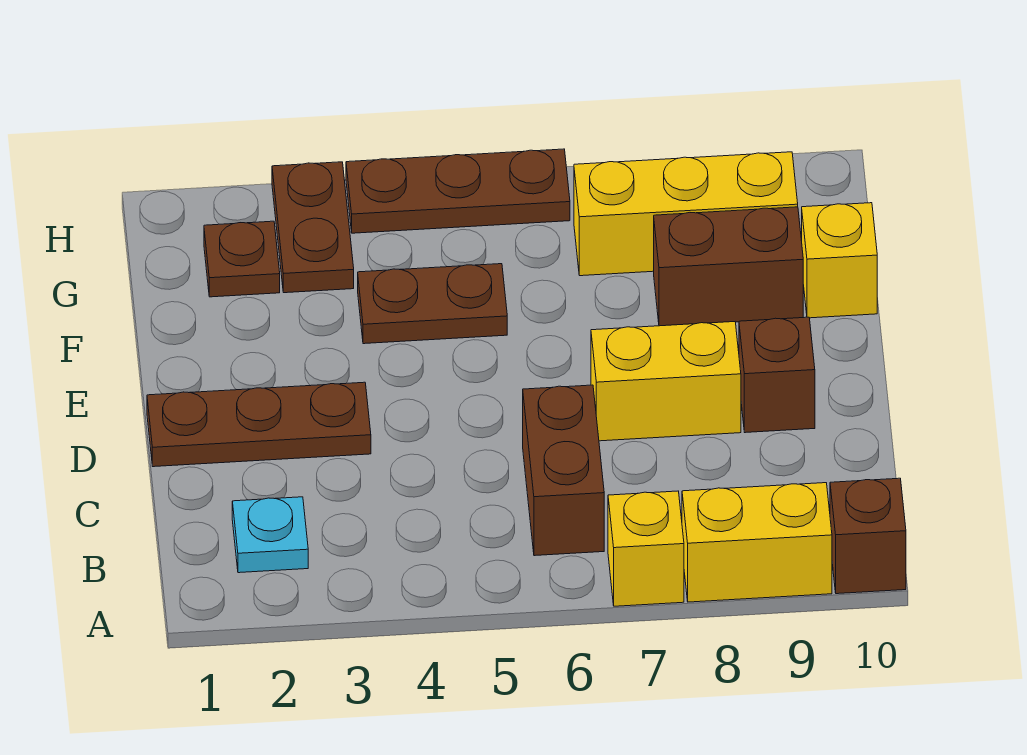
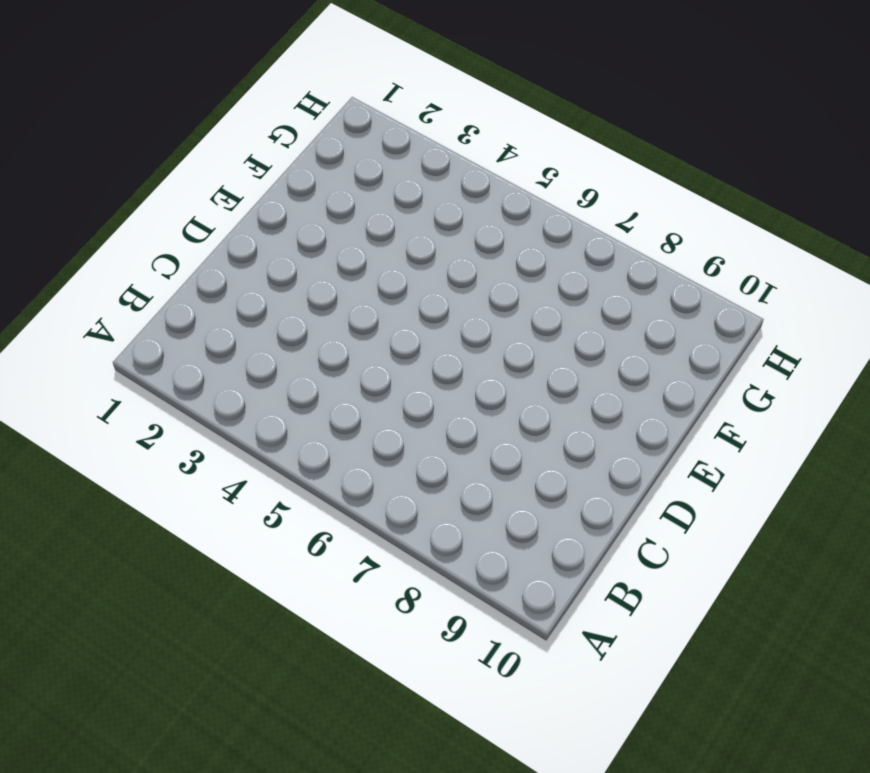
none -> yellow brick A7 level 1
none -> yellow brick A8:A9 level 1
none -> brown brick A10 level 1

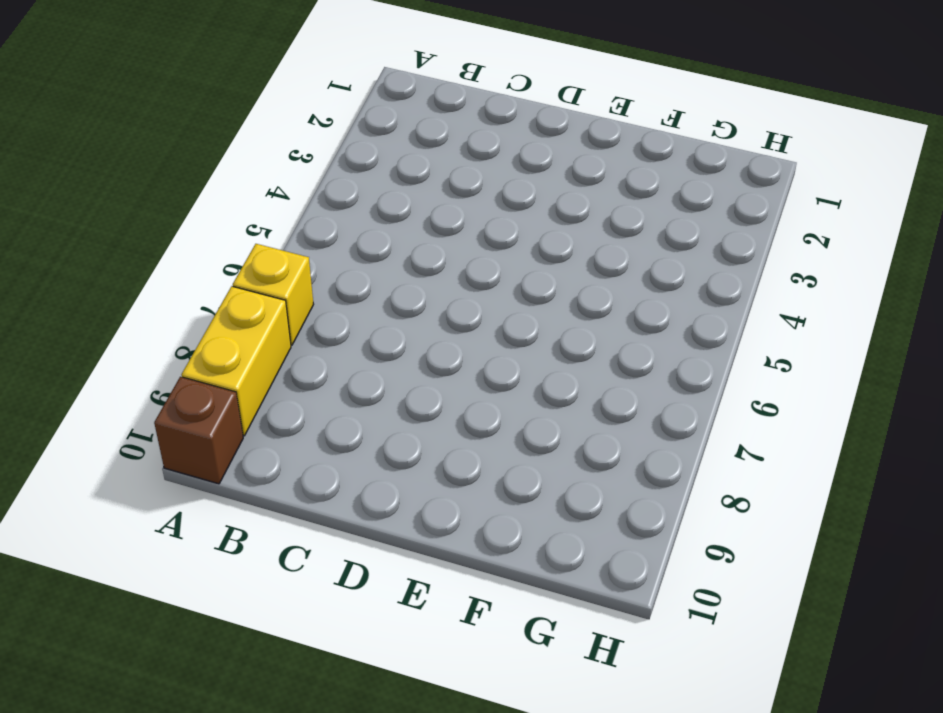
none -> cyan plate B2 level 1
none -> brown brick B6:C6 level 1
none -> brown plate D1:D3 level 1

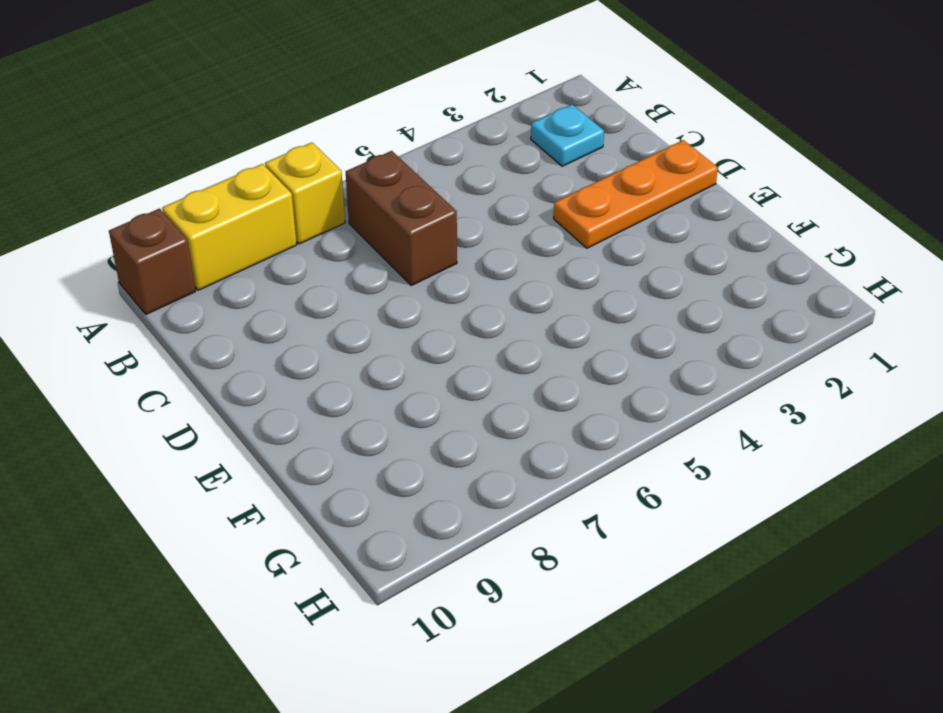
orange plate D1:D3 level 1 -> brown plate D1:D3 level 1
none -> yellow brick D7:D8 level 1
none -> brown brick D9 level 1
none -> brown plate F4:F5 level 1

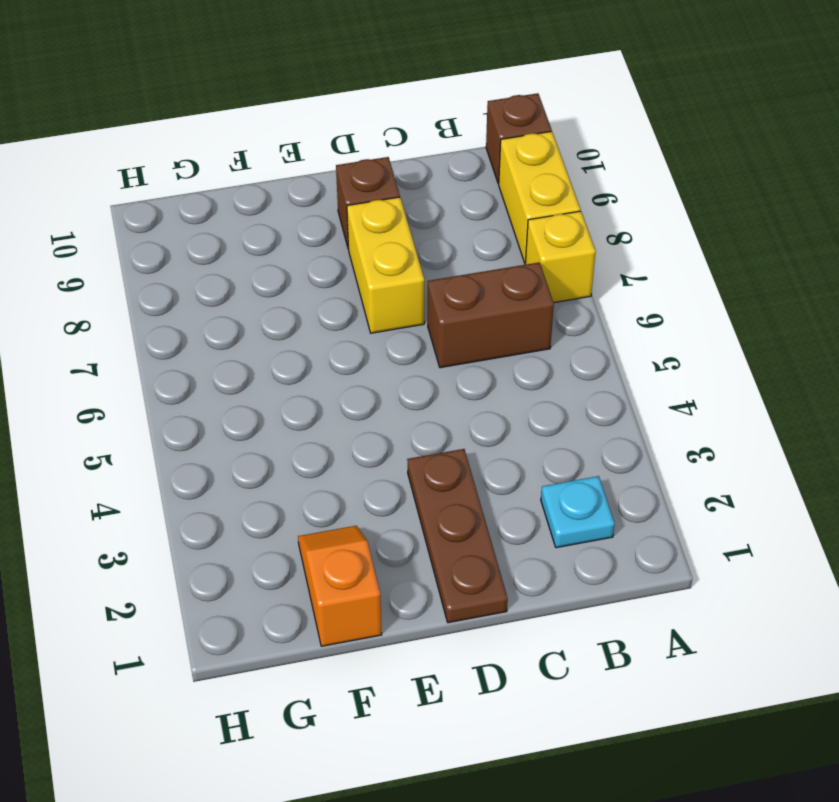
orange slope F1:F2 level 1 top 1 -> none
none -> brown plate F4:F5 level 1
none -> brown brick F8:F9 level 1
none -> yellow brick F10 level 1

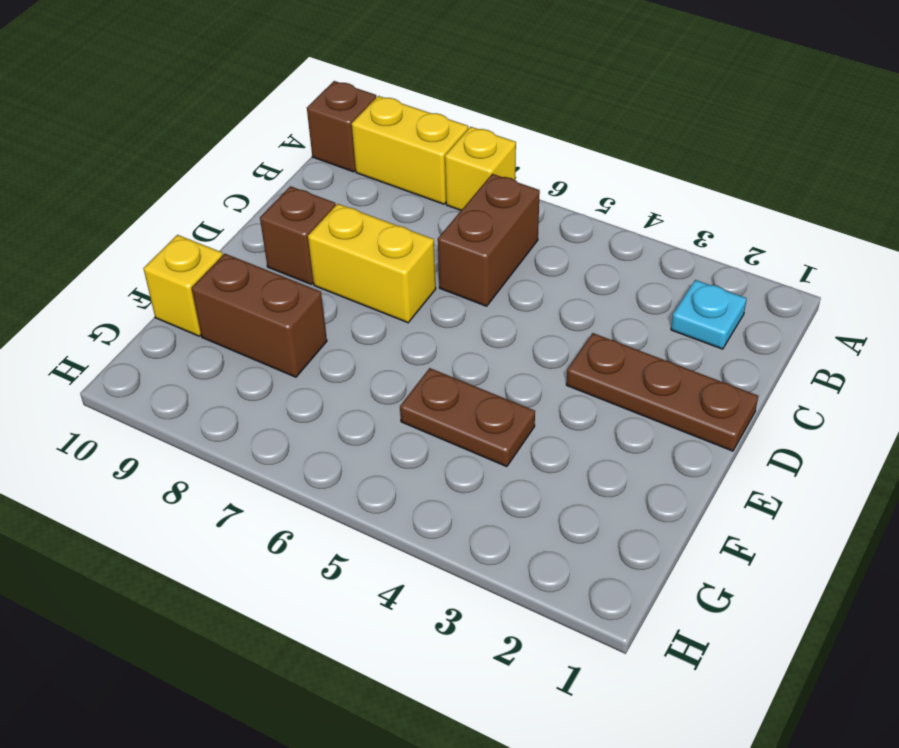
none -> brown plate G2 level 1
none -> brown plate G3:H3 level 1
none -> yellow brick G7:G9 level 1

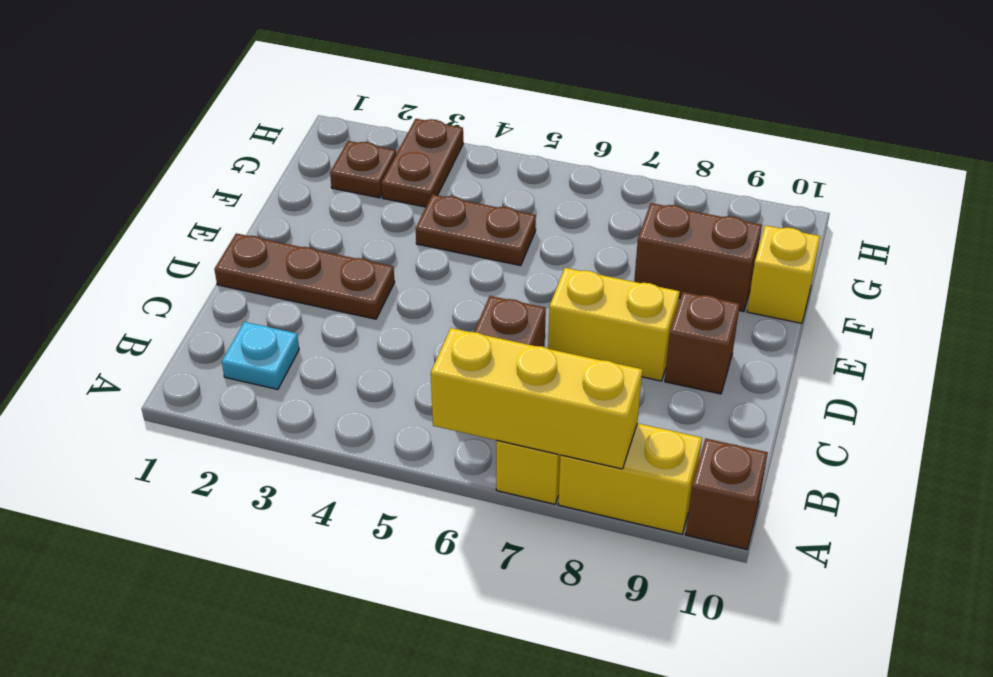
yellow brick A6:A8 level 2 -> yellow brick G7:G9 level 1
none -> brown plate H4:H6 level 1

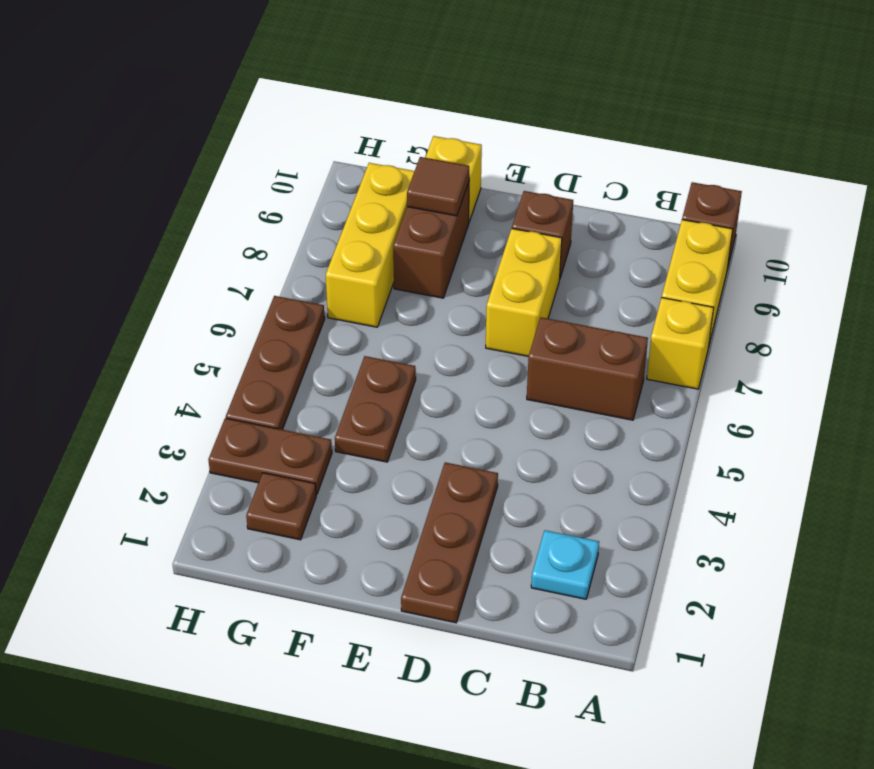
brown tile F9 level 2 -> none

